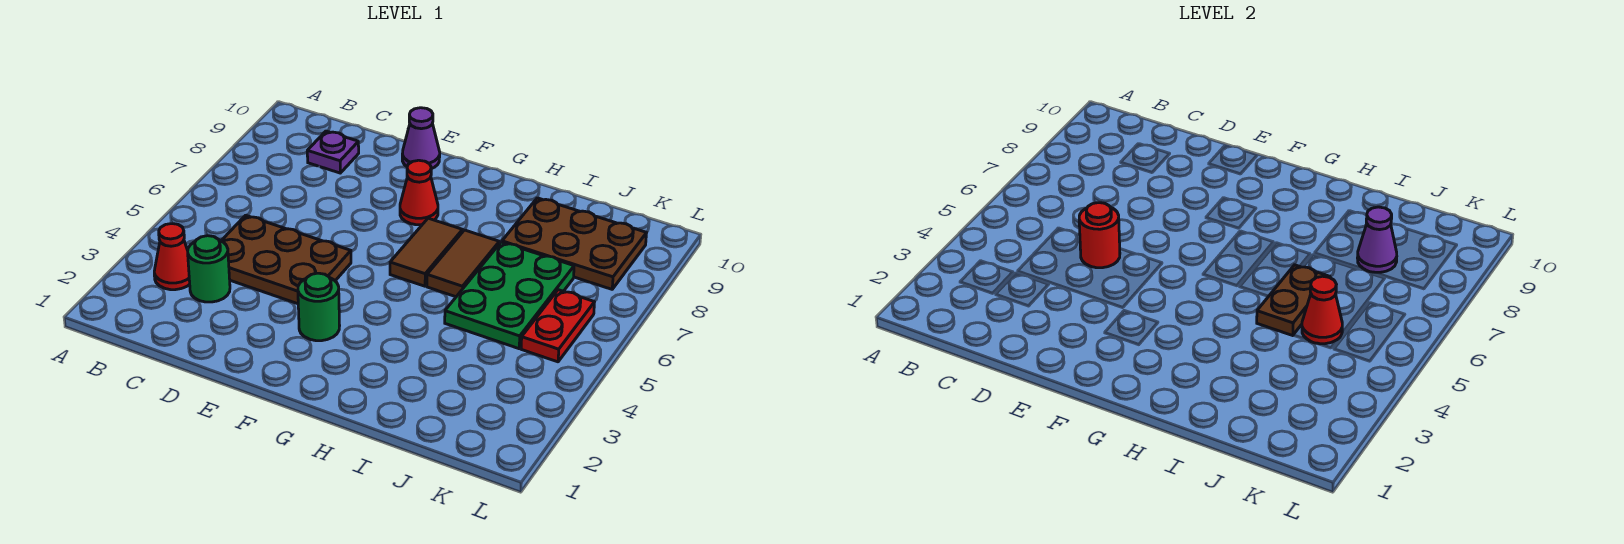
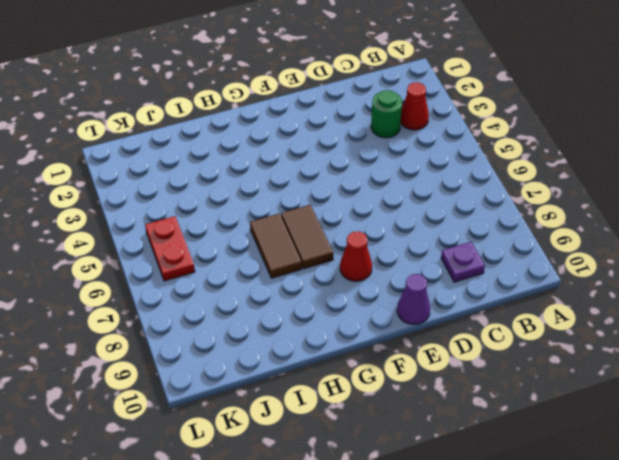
none -> brown plate C4:E5 level 1
none -> green round brick F3 level 1
none -> green plate I5:J7 level 1

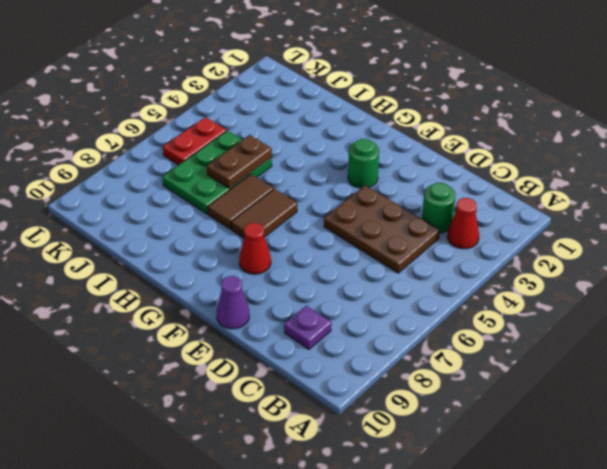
none -> brown plate I8:K9 level 1
none -> red round brick D5 level 2
none -> red cone J5 level 2

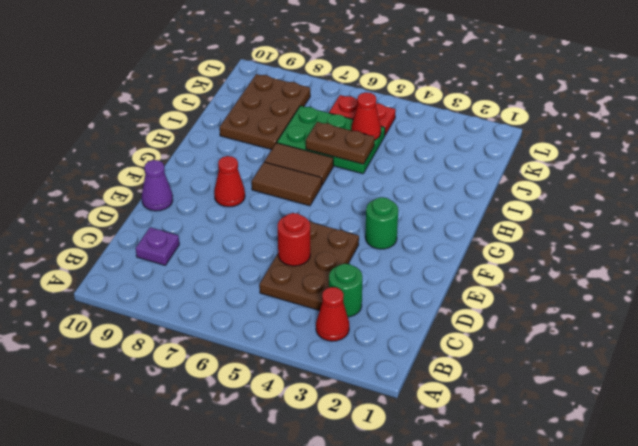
none -> purple cone J8 level 2

